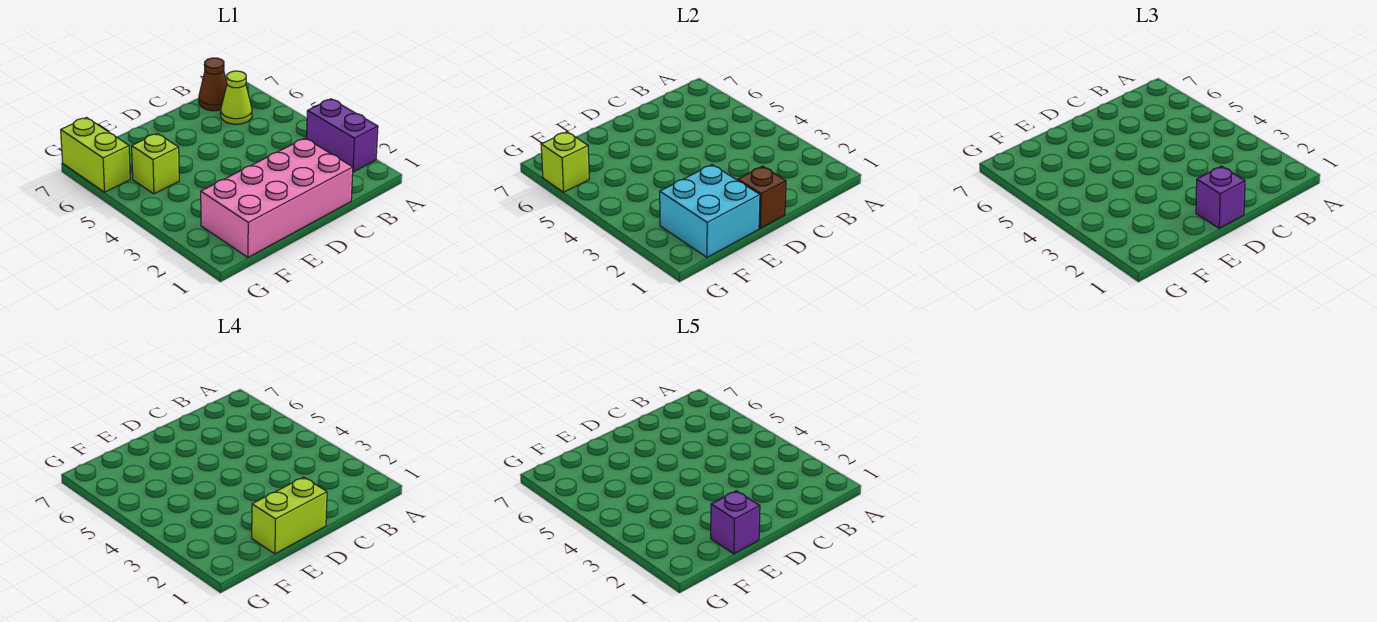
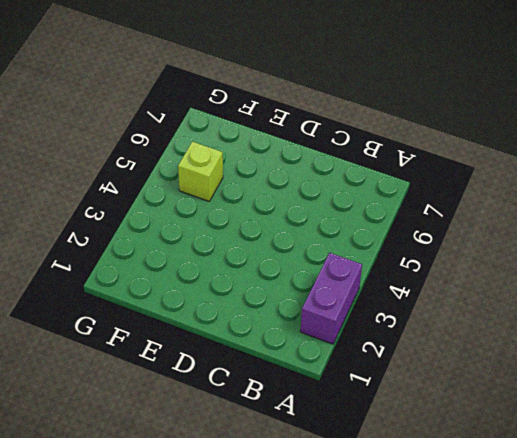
none -> lime cone B6 level 1
none -> brown cone B7 level 1
none -> pink brick C1:F2 level 1

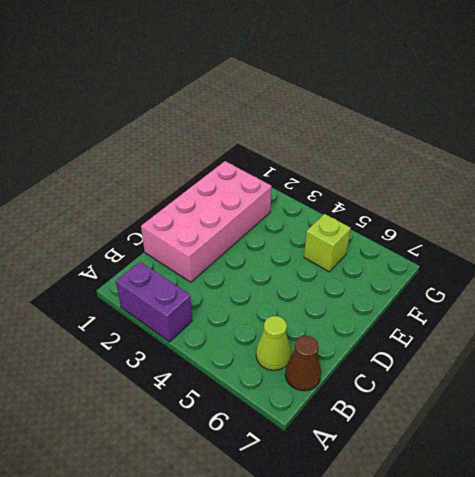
none -> lime brick G6:G7 level 1
none -> brown brick D1 level 2
none -> cyan brick E1:F2 level 2

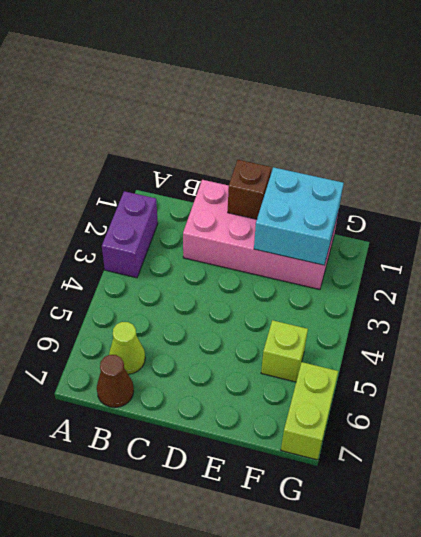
none -> lime brick G6 level 2
none -> purple brick D1 level 3
none -> lime brick D1:E1 level 4

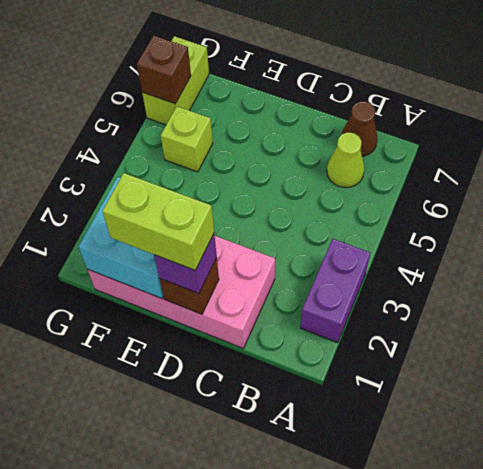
brown brick G6 level 2 -> lime brick G6 level 2
none -> purple brick E1 level 5

